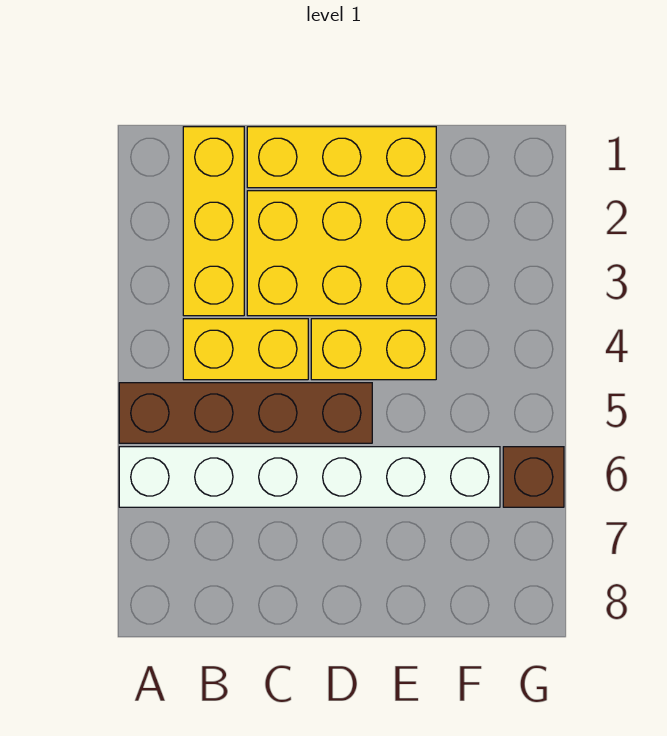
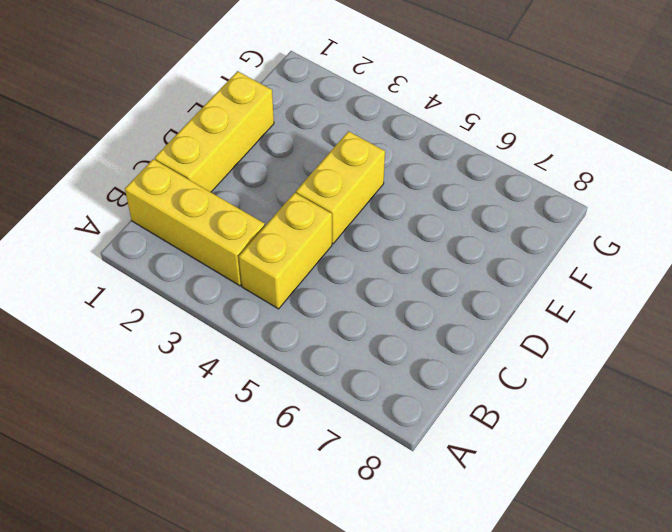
none -> brown brick A5:D5 level 1
none -> white brick A6:F6 level 1

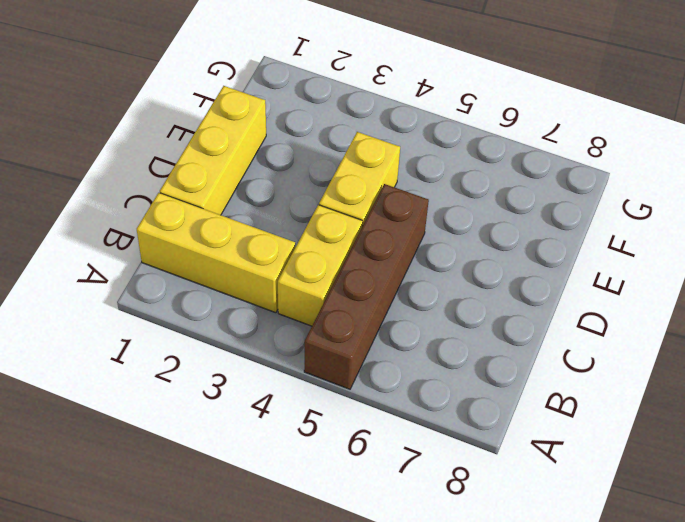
none -> white brick A6:F6 level 1
none -> yellow brick C2:E3 level 1

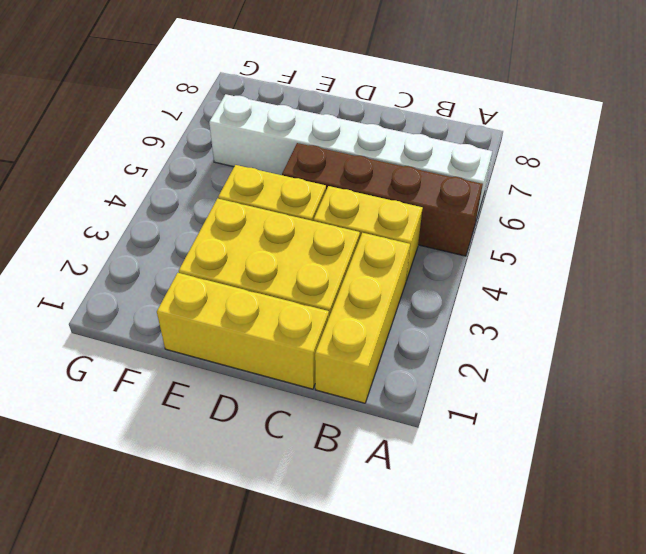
none -> brown brick G6 level 1

